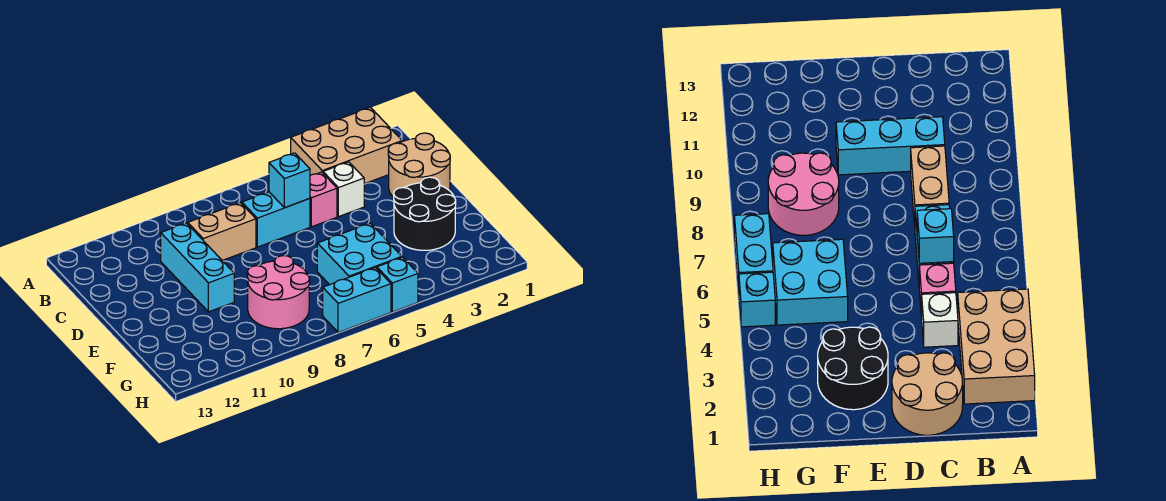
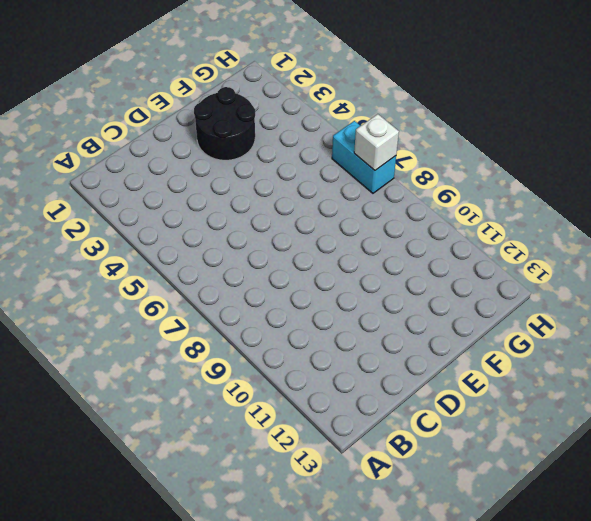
white brick H7 level 2 -> white brick C4 level 1
none -> tan brick A2:B4 level 1
none -> tan round brick C1:D2 level 1
none -> pink brick C5 level 1

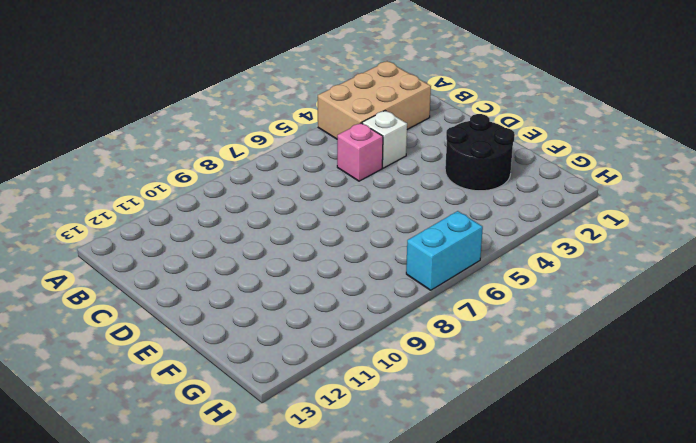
none -> tan round brick C1:D2 level 1
none -> cyan brick C6:C7 level 1
none -> tan brick C8:C9 level 1

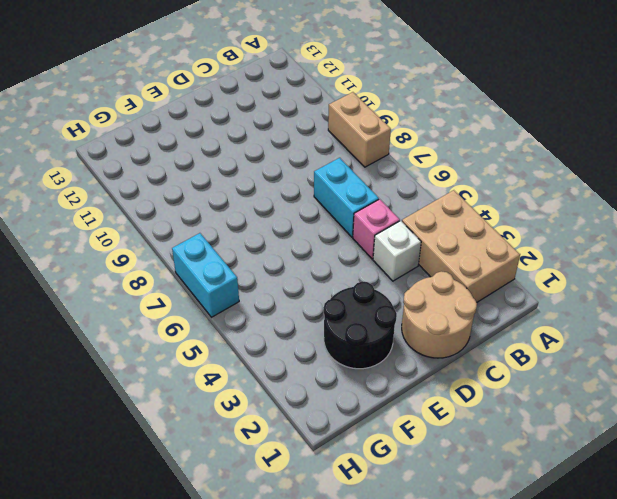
tan brick A8:A9 level 1 -> tan brick C8:C9 level 1
none -> cyan brick C10:E10 level 1
none -> cyan brick F5:G6 level 1
none -> pink round brick F8:G9 level 1

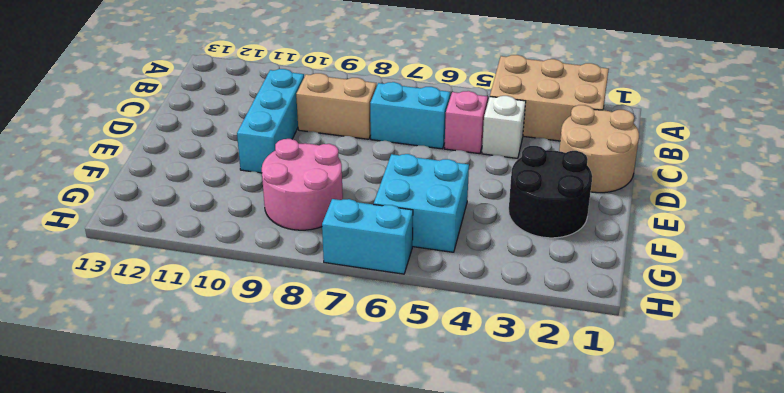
none -> cyan brick H5 level 1
none -> cyan brick C6 level 2

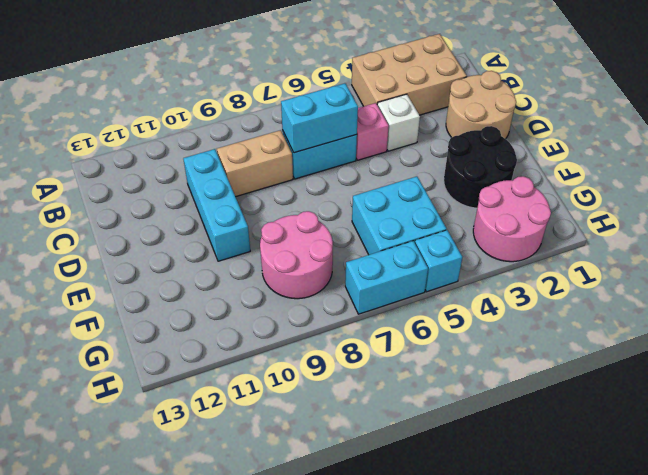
cyan brick C6:C7 level 2 -> cyan brick C6 level 2
pink round brick G2:H3 level 1 -> none

